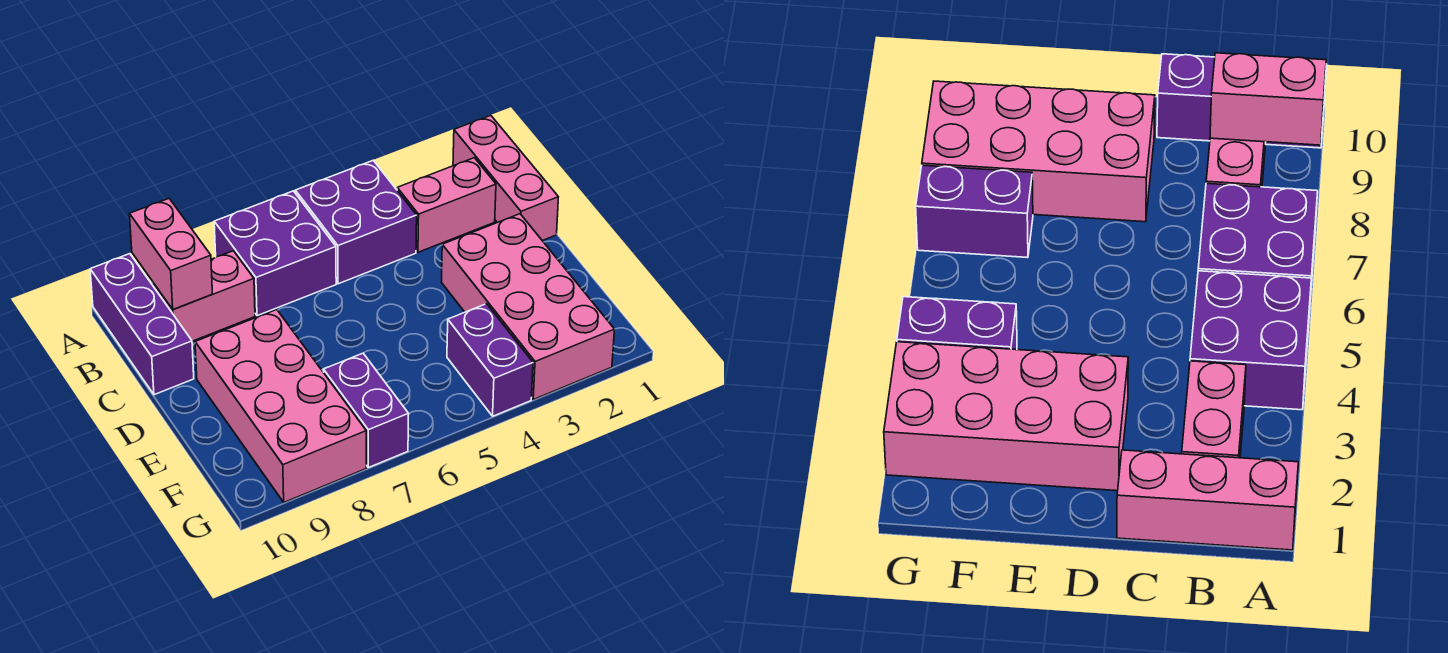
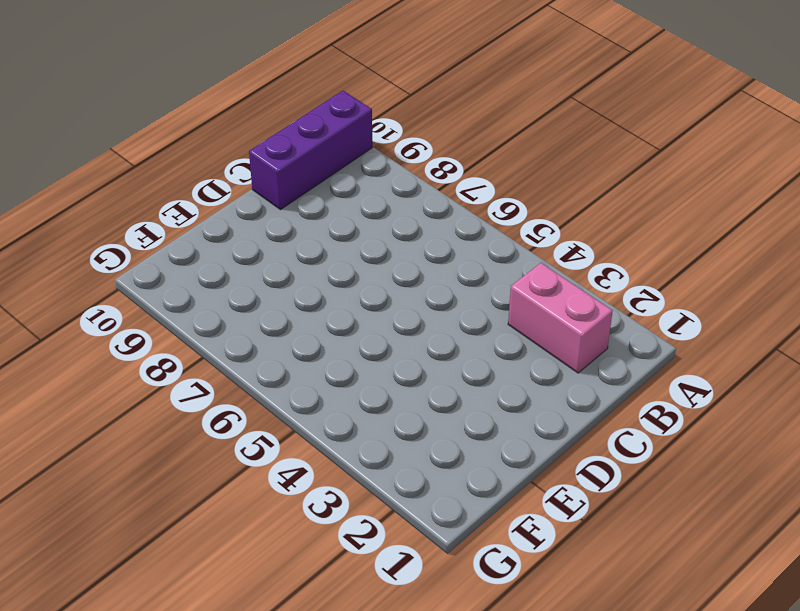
none -> pink brick A1:C1 level 1
none -> purple brick A4:B5 level 1

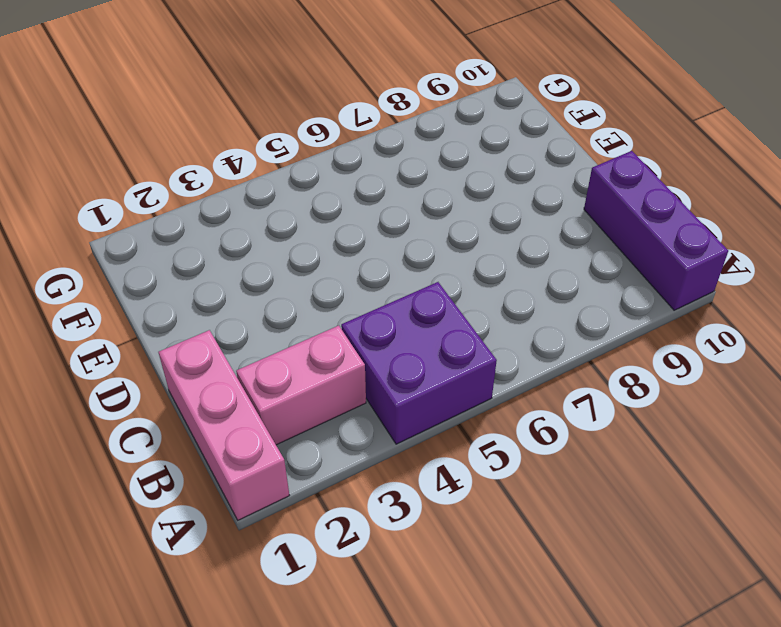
none -> purple brick A6:B7 level 1
none -> pink brick B8:B9 level 1

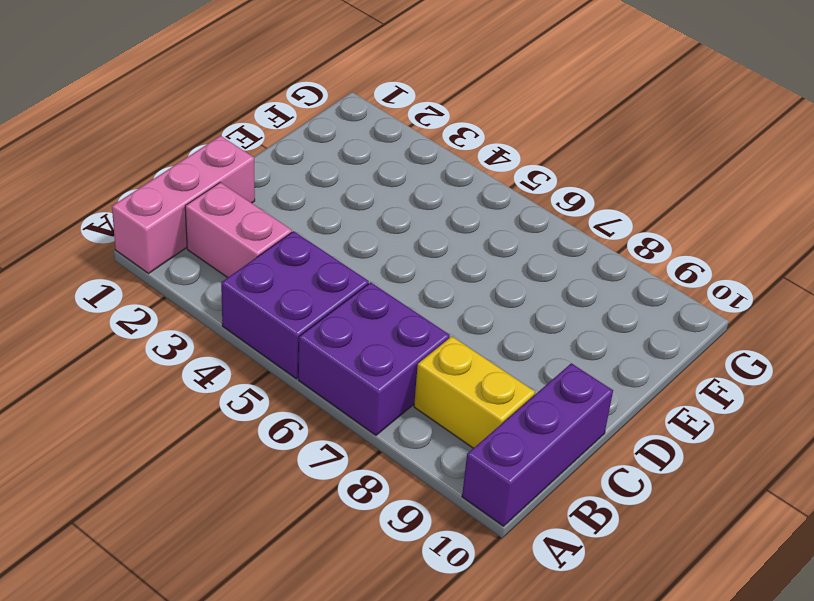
yellow brick B8:B9 level 1 -> pink brick B8:B9 level 1
none -> pink brick D2:G3 level 1
none -> pink brick D8:G9 level 1

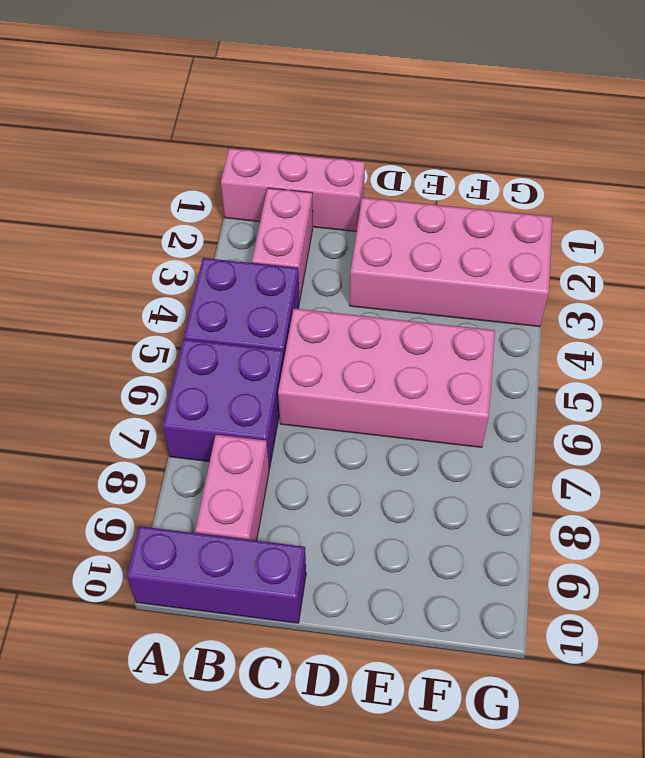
pink brick C5:F6 level 1 -> pink brick D8:G9 level 1
none -> purple brick F4:G4 level 1
none -> purple brick F7:G7 level 1

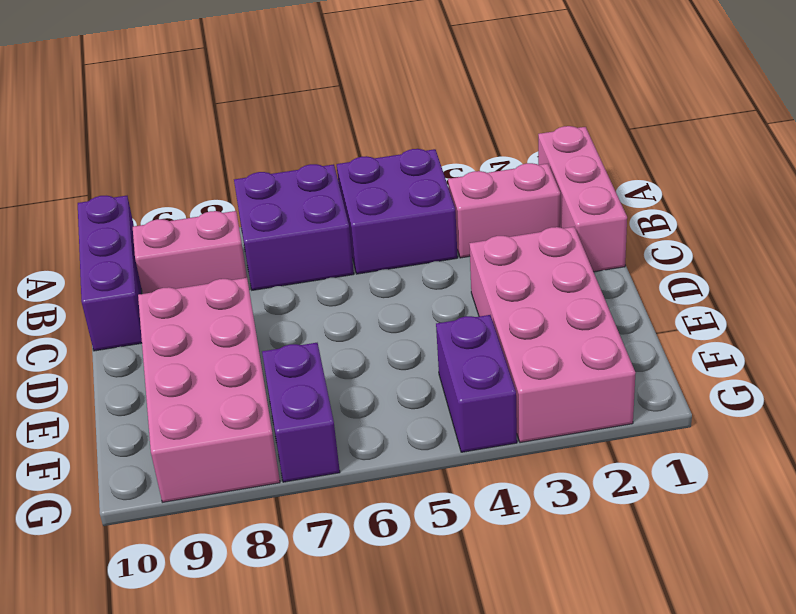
none -> pink brick A9:B9 level 2

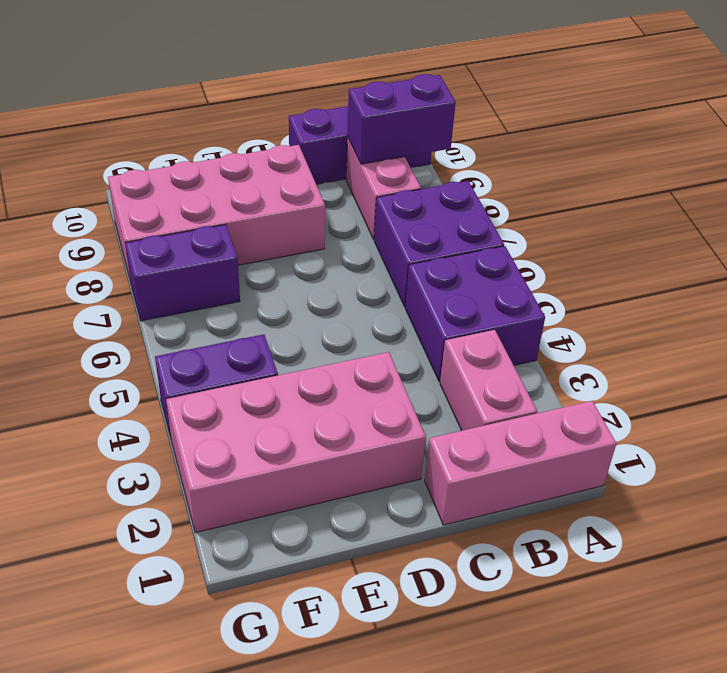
purple brick A9:B9 level 2 -> pink brick A9:B9 level 2

